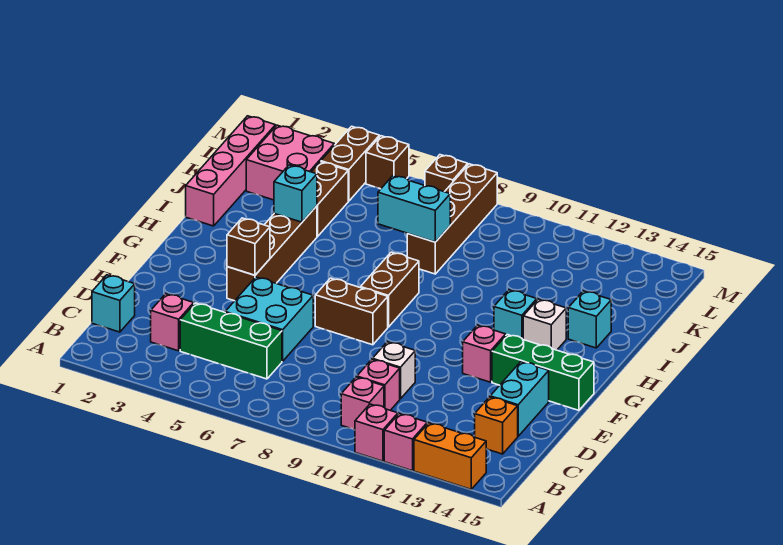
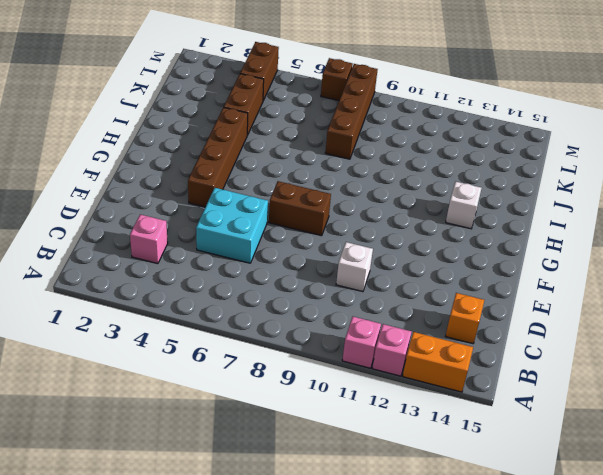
none -> pink brick B10 level 1
none -> cyan brick C1 level 1
none -> green brick C4:C6 level 1
none -> pink brick C10 level 1

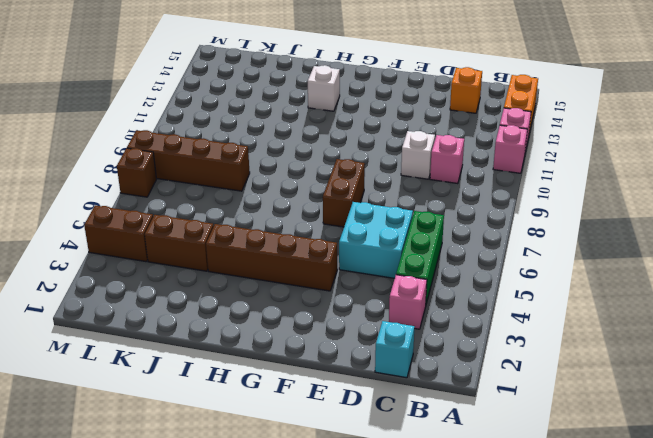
none -> pink brick B10 level 1
none -> cyan brick D14:E14 level 1
none -> pink brick F12 level 1
none -> green brick F13:F15 level 1

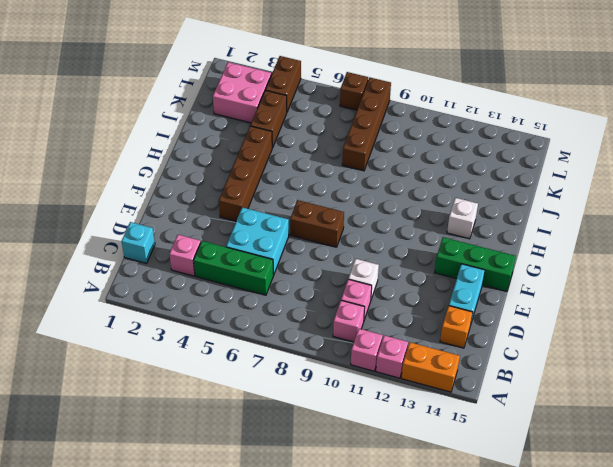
none -> pink brick F12 level 1
none -> brown brick G8:H8 level 1
none -> cyan brick H12 level 1
none -> pink brick I1:L1 level 1

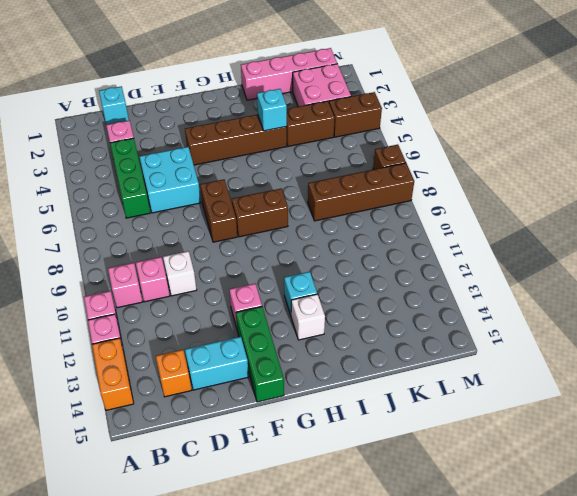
none -> cyan brick I14 level 1
none -> brown brick M5 level 1
none -> brown brick F4 level 2
none -> cyan brick J7:J8 level 2

